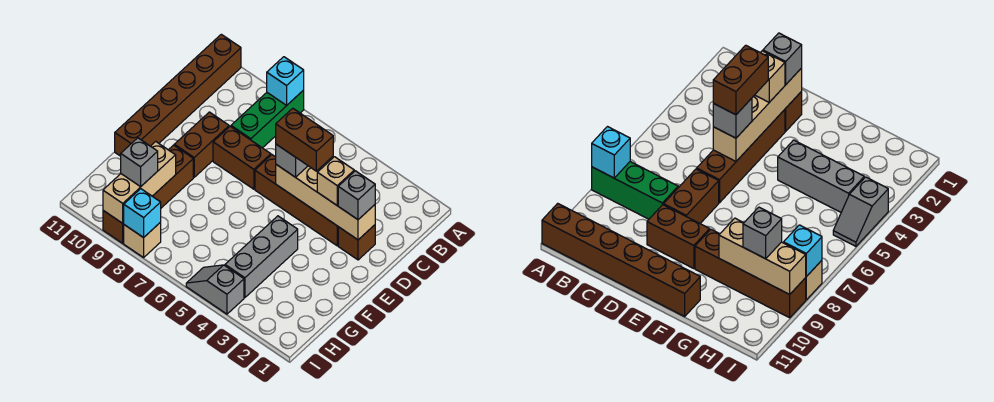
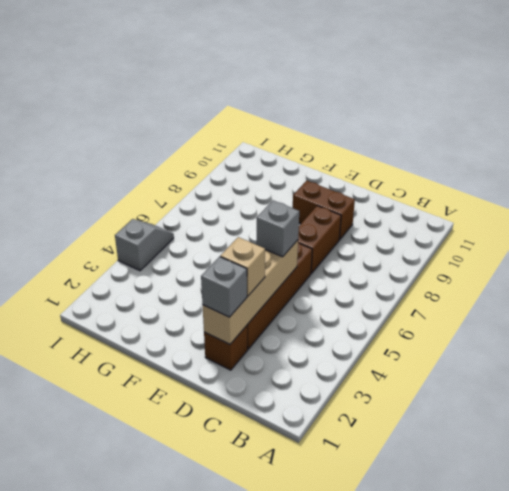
none -> green brick A8:C8 level 1
none -> brown brick A11:F11 level 1
none -> grey brick F4:H4 level 1

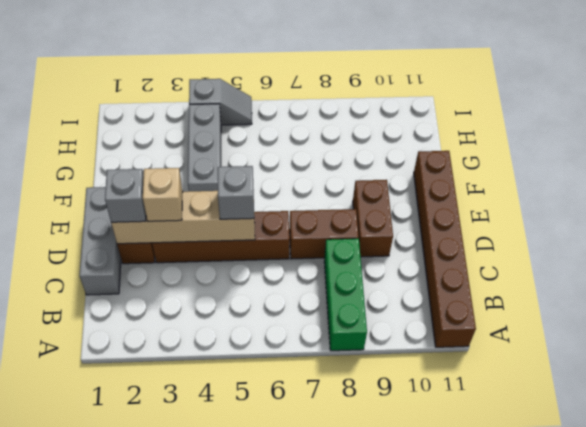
grey brick C1:E1 level 1 -> none
none -> brown brick F9:I9 level 1
none -> tan brick I8 level 1
none -> cyan brick A8 level 2

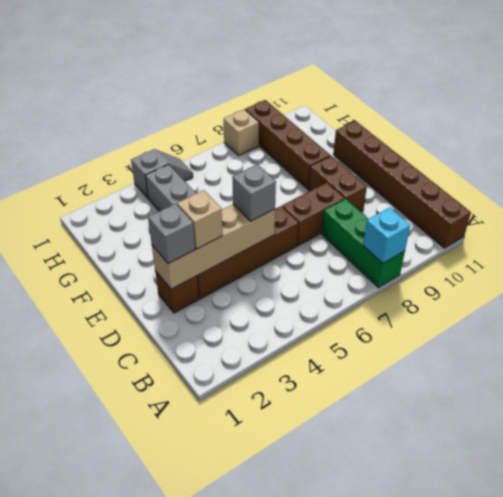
none -> tan brick G9:I9 level 2
none -> cyan brick I8 level 2
none -> grey brick H9 level 3

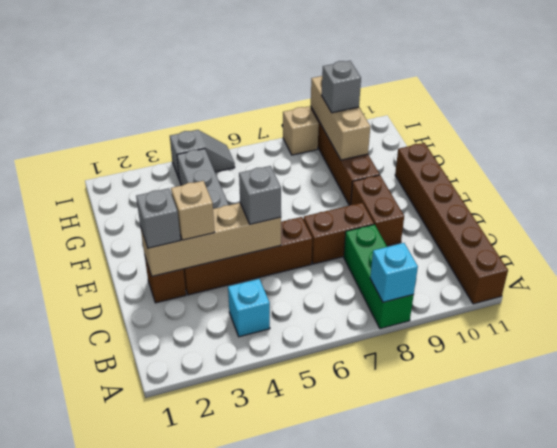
cyan brick B4 level 1 -> cyan brick I8 level 2
none -> brown brick D4:D5 level 4

